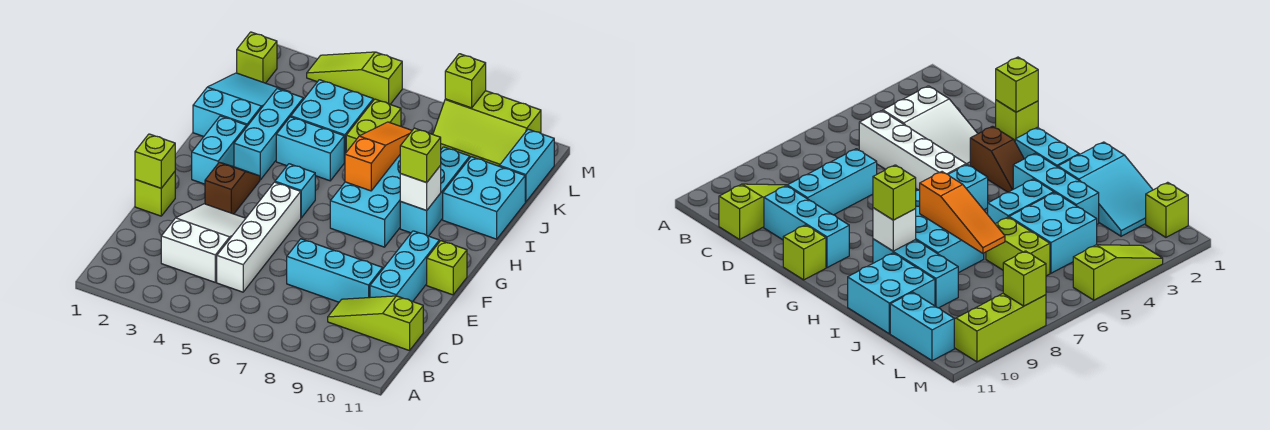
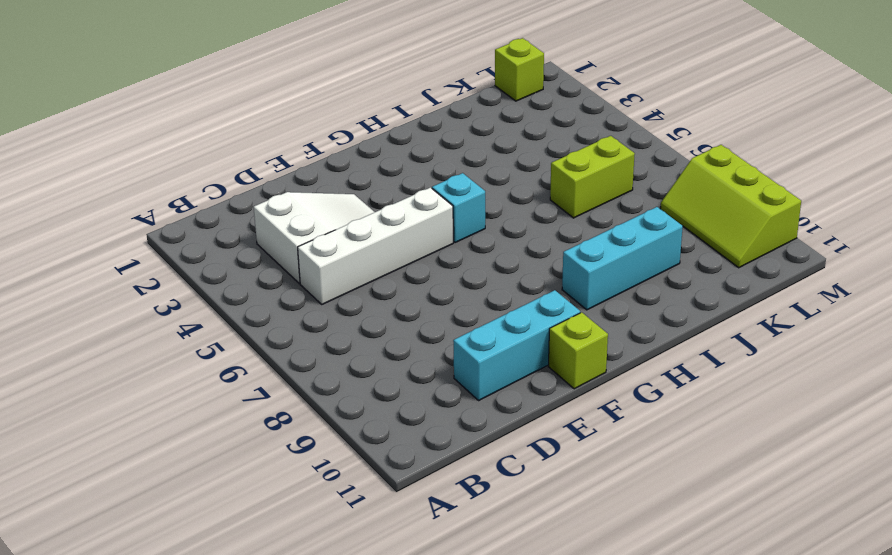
none -> lime slope C9:C11 level 1 top 11
none -> cyan brick D7:D9 level 1
none -> lime brick E1 level 1

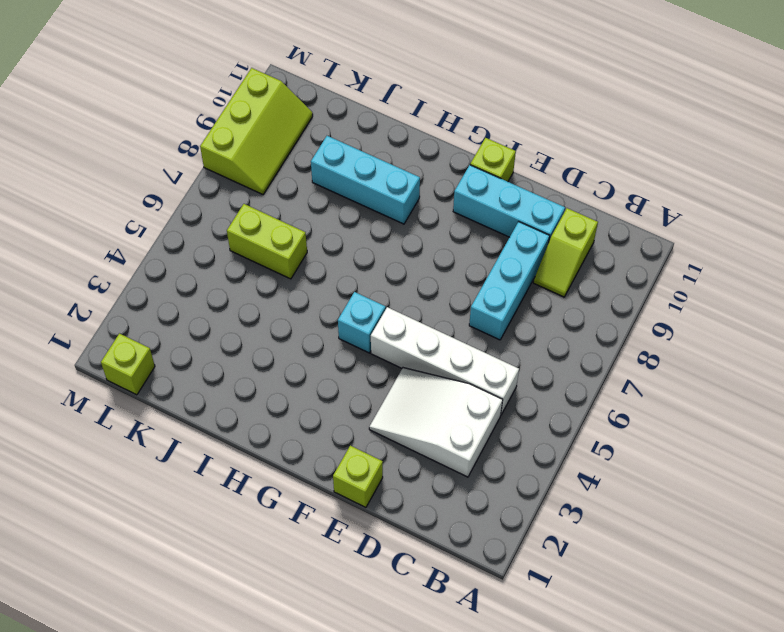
lime slope C9:C10 level 1 top 10 -> lime slope C9:C11 level 1 top 11
none -> brown slope F3:G3 level 1 top F
none -> cyan brick G2:H2 level 1
none -> cyan brick G7:I8 level 1

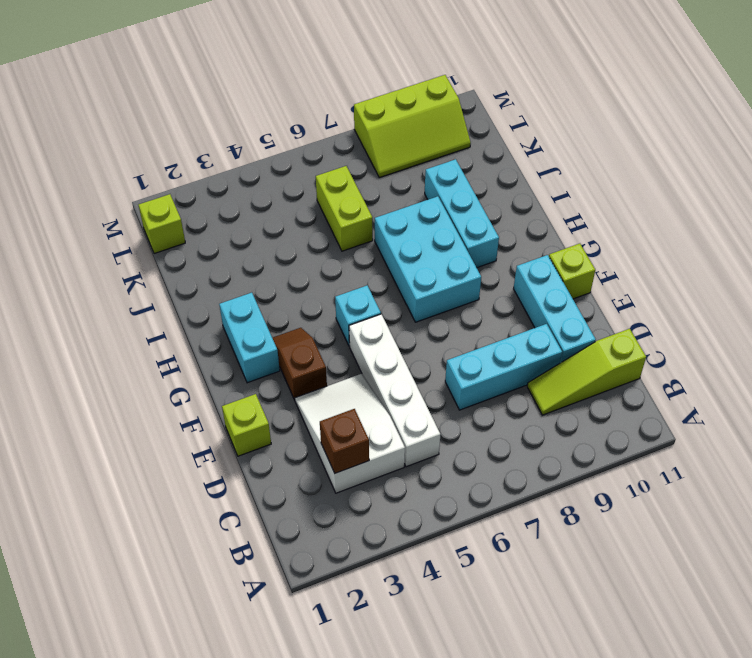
brown brick C3 level 2 -> none
none -> cyan brick H3:J3 level 1
none -> cyan slope I1:K2 level 1 top I
none -> cyan brick I4:I5 level 1

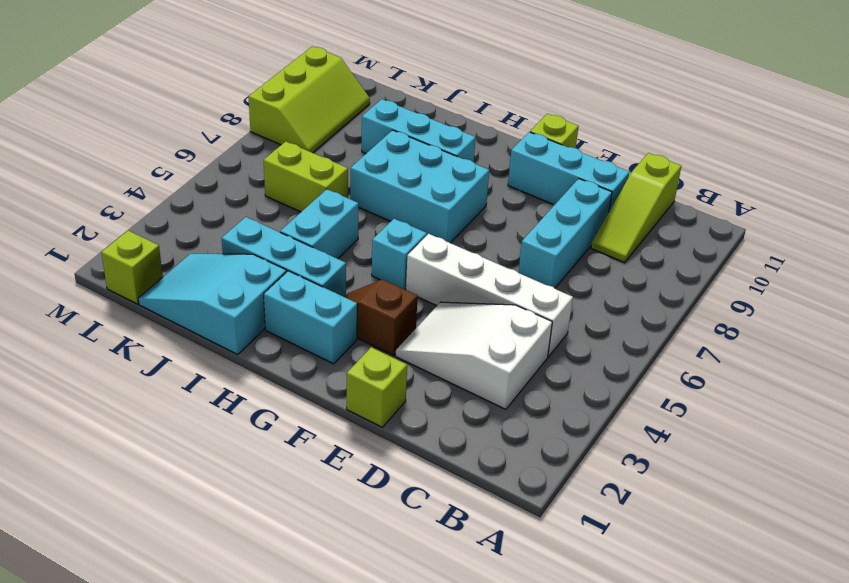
none -> cyan brick I10:J11 level 1
none -> cyan brick J4:K5 level 1
none -> cyan brick K11:L11 level 1

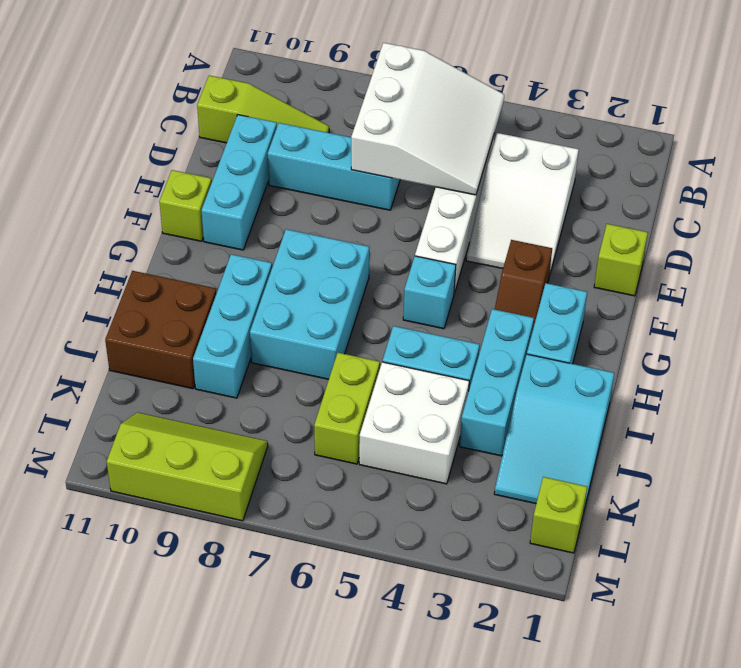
white slope B5:D7 level 2 top 7 -> none
brown brick I10:J11 level 1 -> cyan brick I10:J11 level 1
white brick J4:K5 level 1 -> cyan brick J4:K5 level 1
none -> cyan brick K11:L11 level 1
none -> lime slope M3:M5 level 1 top 5
none -> lime brick E1 level 2

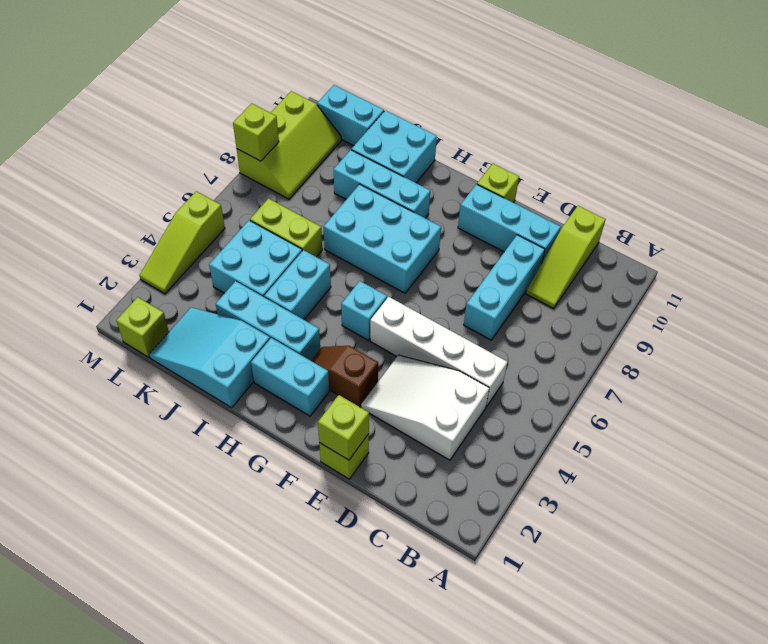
none -> orange slope H7:J7 level 2 top H
none -> white brick H9 level 2
none -> lime brick H9 level 3

